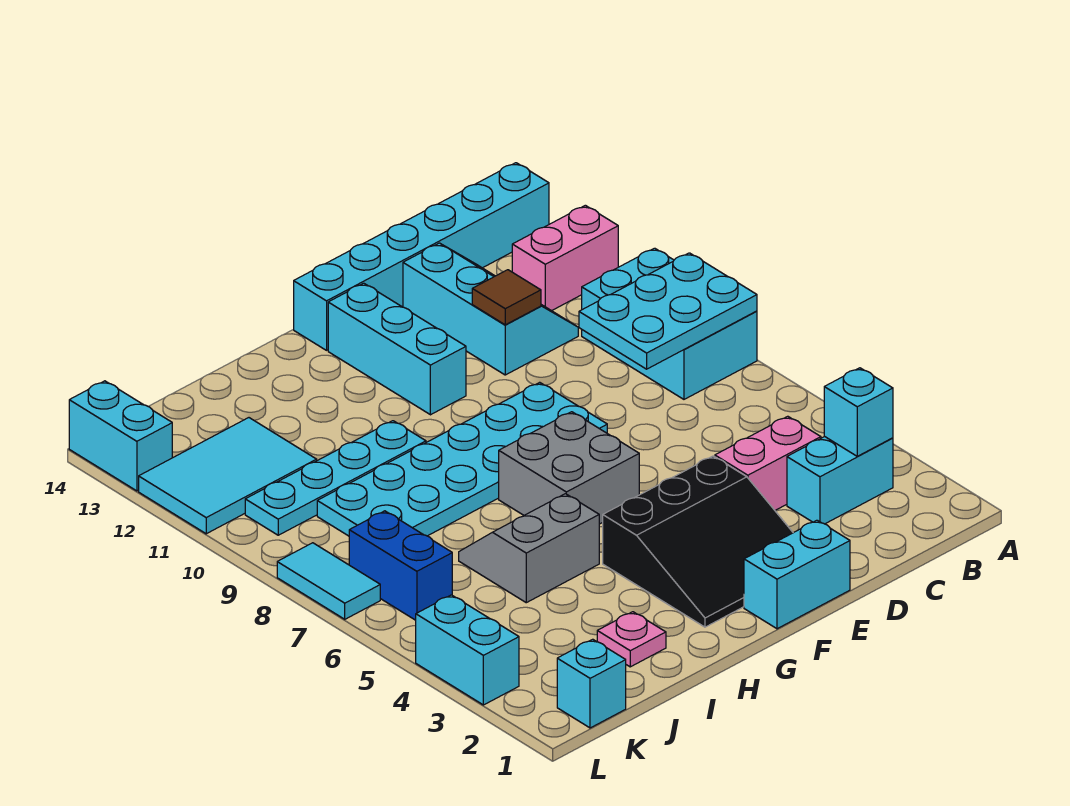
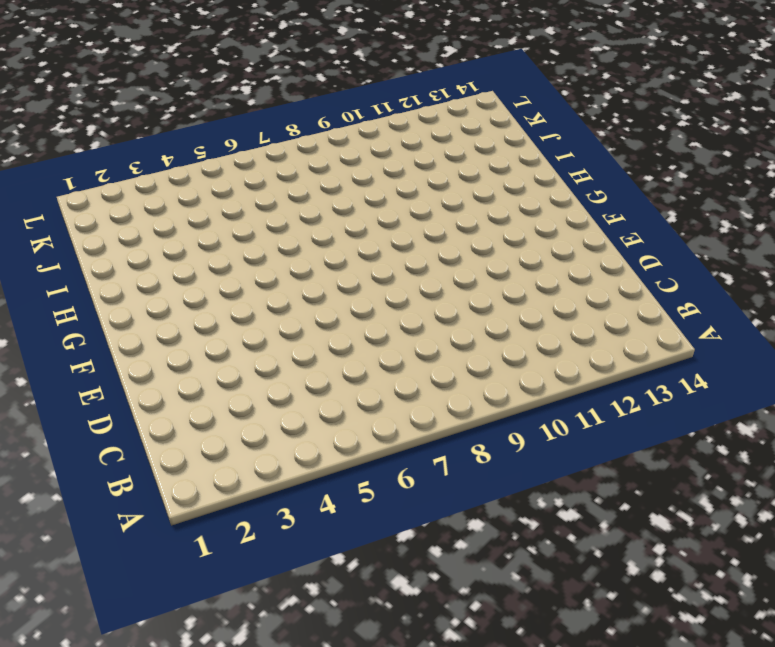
none -> cyan brick A8:B10 level 1
none -> pink brick A12:B12 level 1
none -> cyan brick A14:F14 level 1

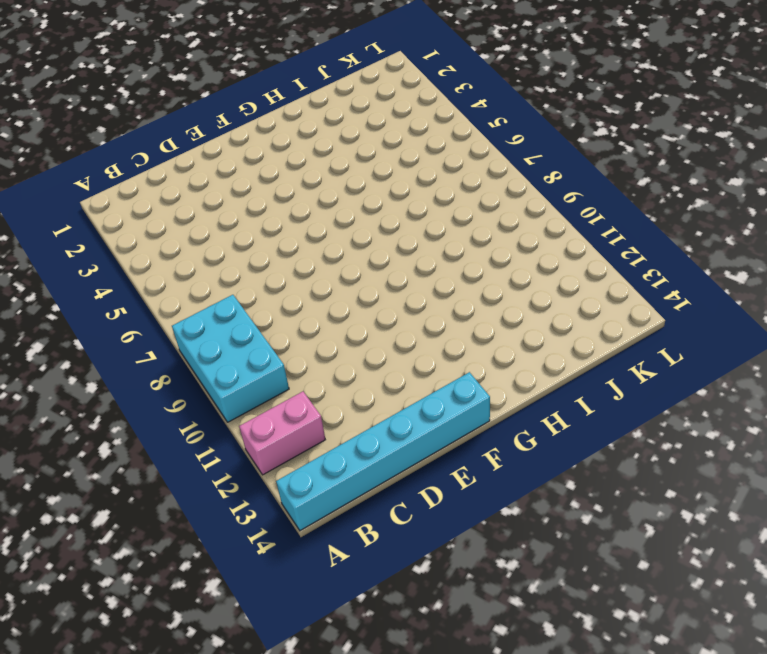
none -> cyan brick B3:C3 level 1
none -> pink brick C4:D4 level 1
none -> cyan slope C11:D13 level 1 top D

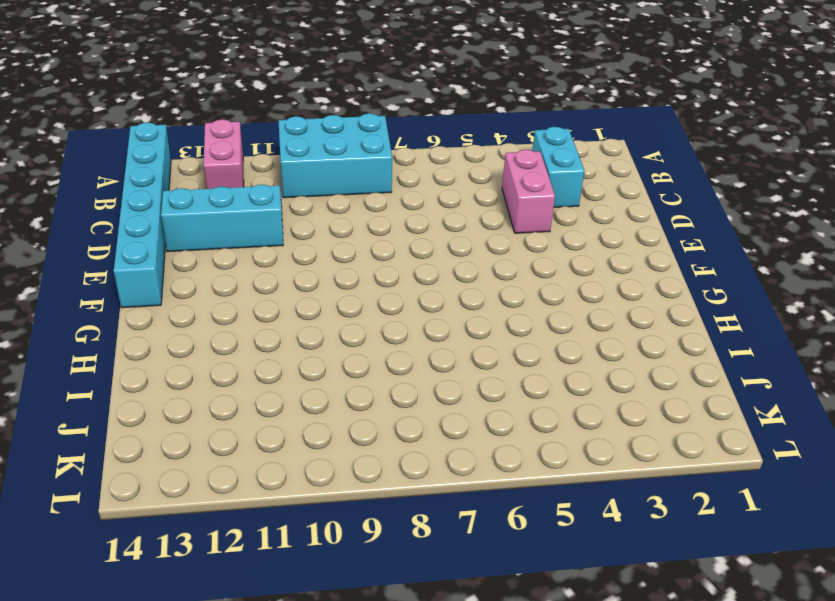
none -> cyan brick E1:F1 level 1
none -> black slope E2:G4 level 1 top 4
none -> cyan plate E8:J9 level 1

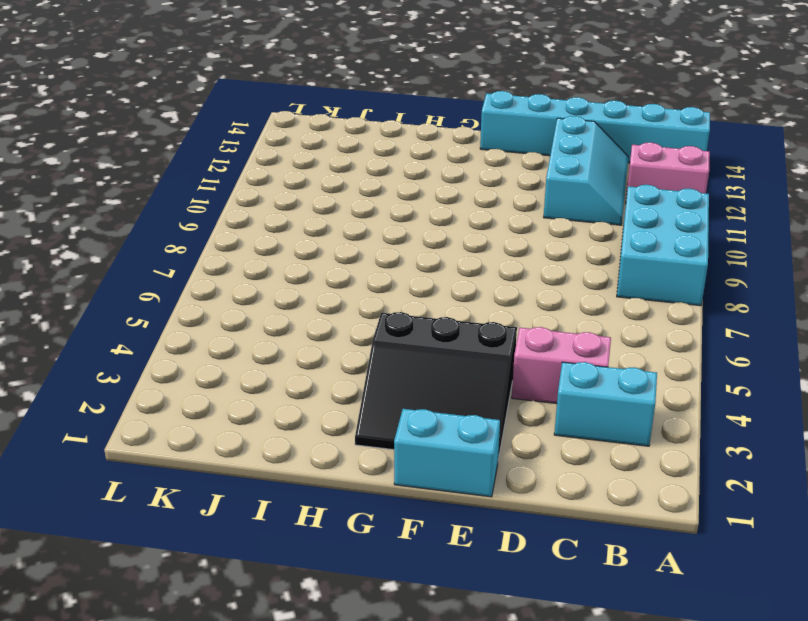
none -> cyan plate E8:J9 level 1
none -> grey brick F6:G7 level 1
none -> cyan brick F11:F13 level 1

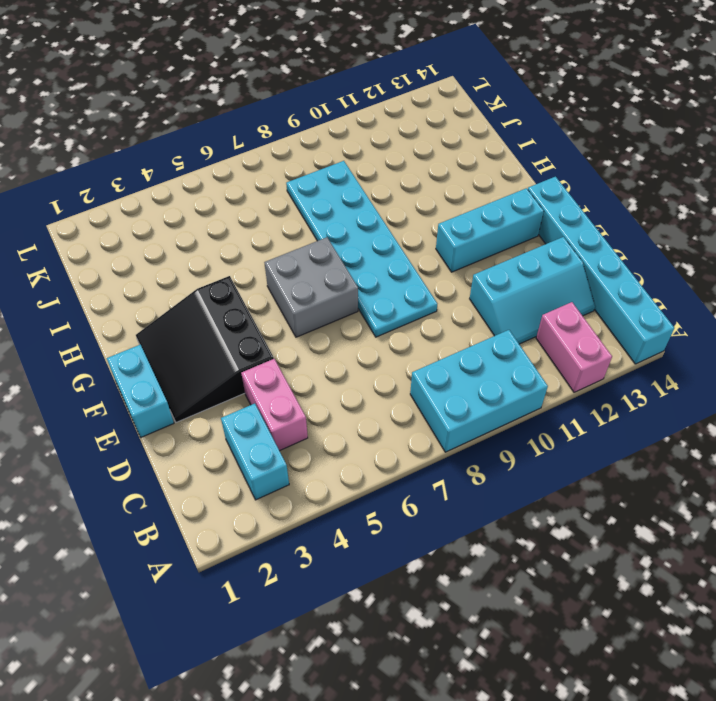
none -> grey slope H5:I6 level 1 top 5
none -> cyan plate H10:K10 level 1
none -> pink plate I2 level 1

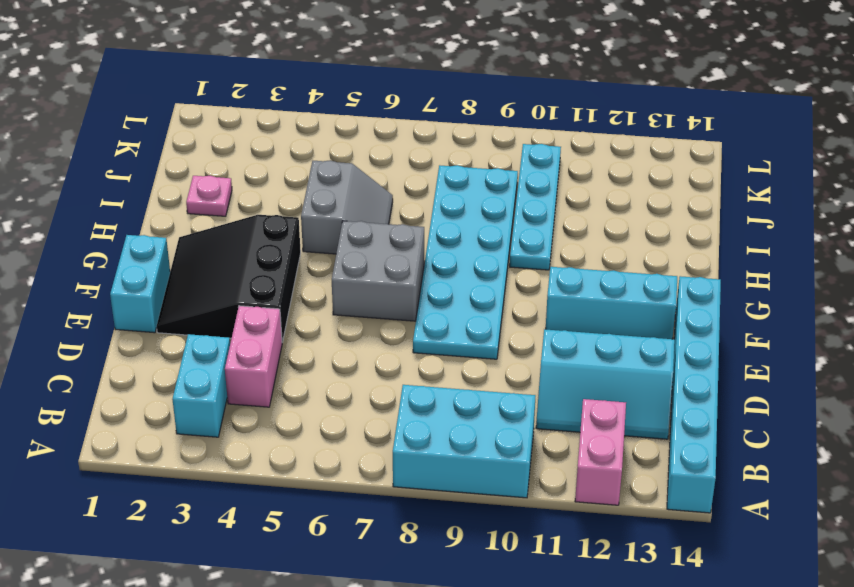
none -> cyan tile J11:L12 level 1
none -> cyan brick K1 level 1
none -> blue brick K6:K7 level 1

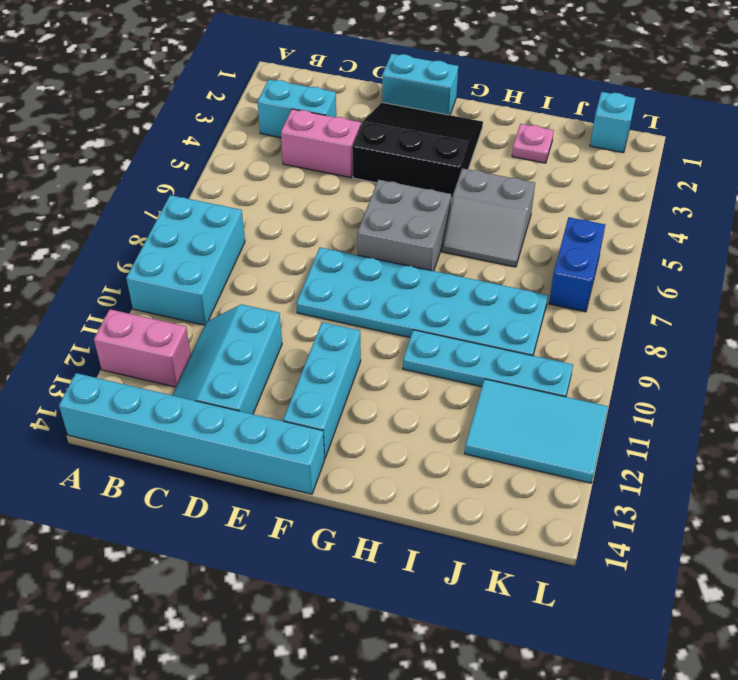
none -> cyan brick L3:L4 level 1
none -> cyan tile L7:L8 level 1
none -> cyan brick L13:L14 level 1

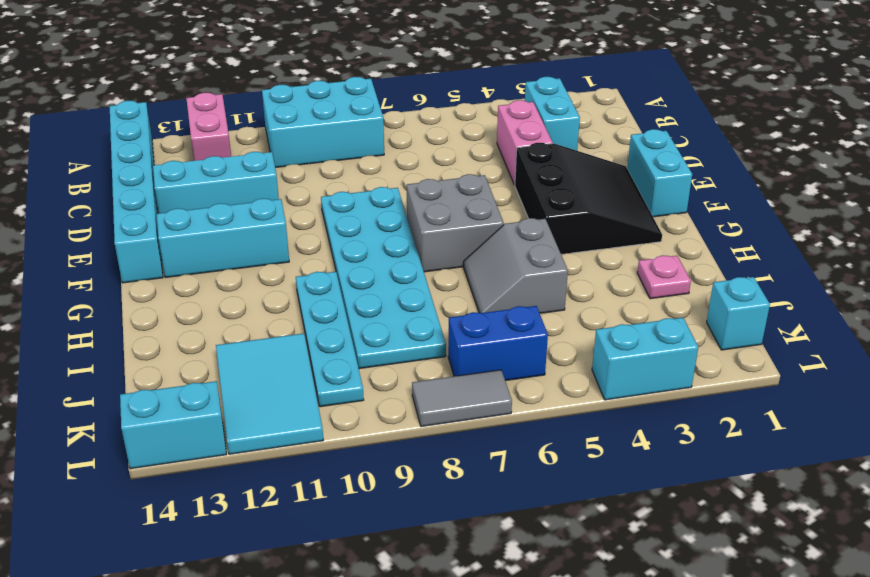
grey tile L7:L8 level 1 -> cyan tile L7:L8 level 1
none -> cyan plate A8:C9 level 2
none -> cyan brick B3 level 2
none -> brown tile D11 level 2

